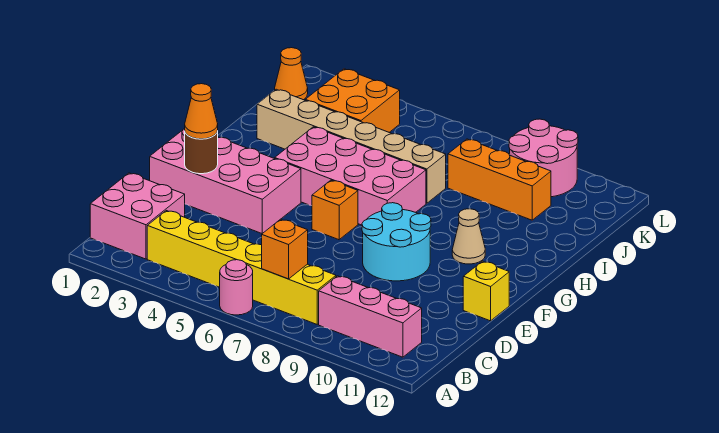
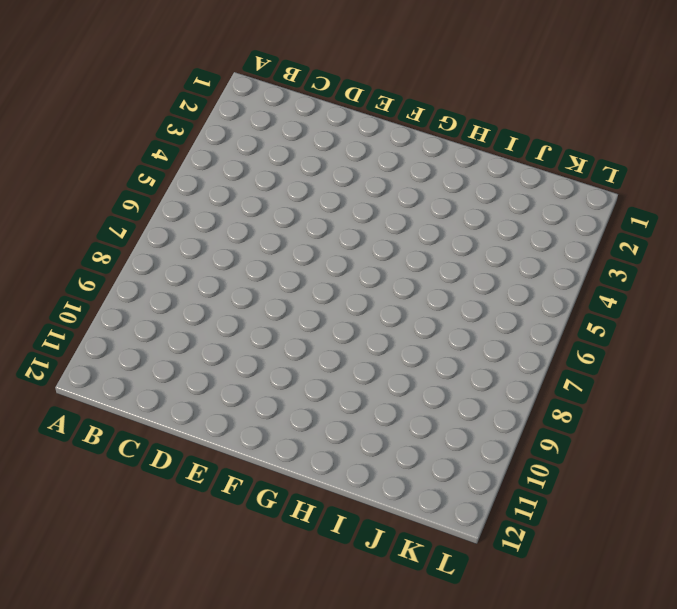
none -> pink round brick A6 level 1
none -> pink brick B1:C2 level 1
none -> yellow brick B3:B8 level 1

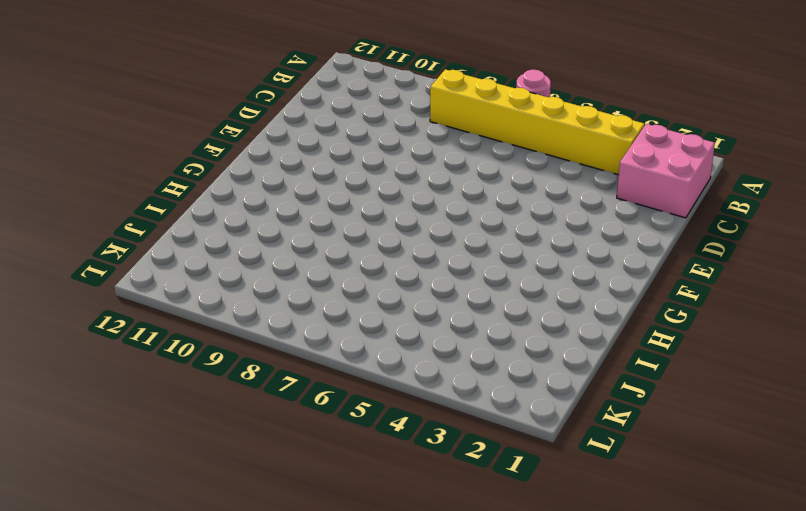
none -> pink brick B9:B11 level 1
none -> pink brick E1:F4 level 1
none -> cyan round brick E8:F9 level 1

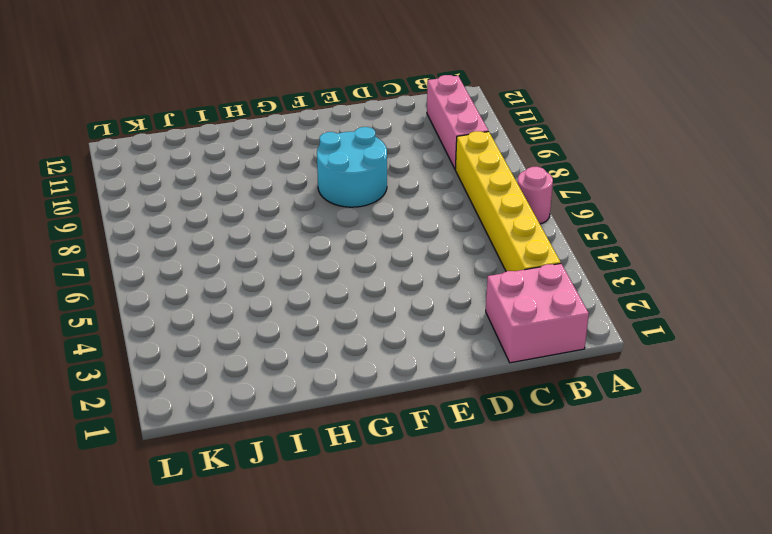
none -> pink brick E1:F4 level 1
none -> yellow brick E12 level 1
none -> orange brick F6 level 1

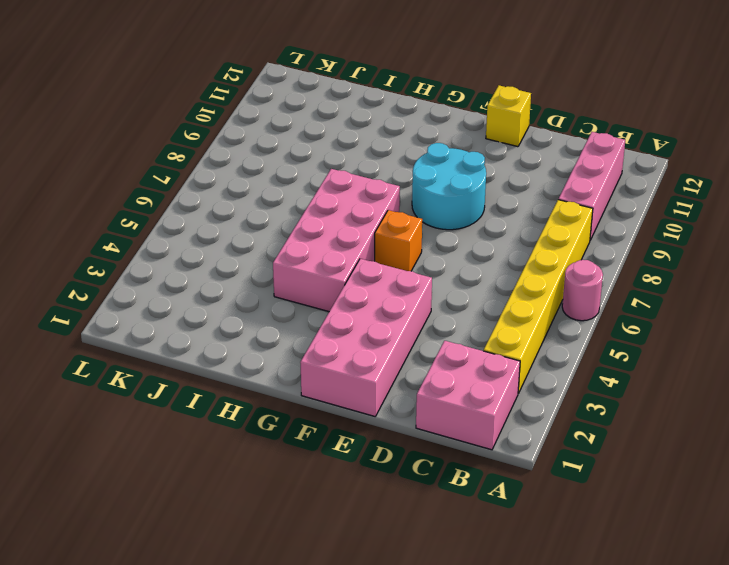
none -> tan cone G10 level 1
none -> tan brick I2:I7 level 1
none -> orange brick J3:K4 level 1

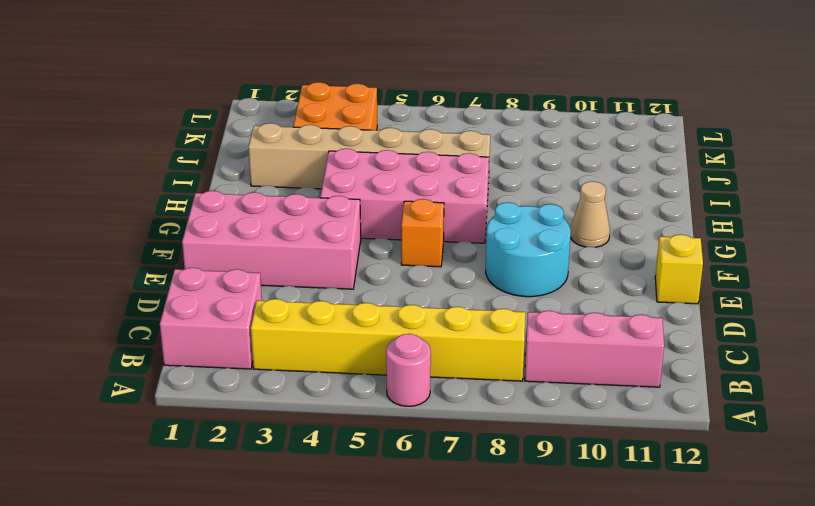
none -> orange brick J8:J10 level 1
none -> orange cone K1 level 1
none -> pink round brick K9:L10 level 1

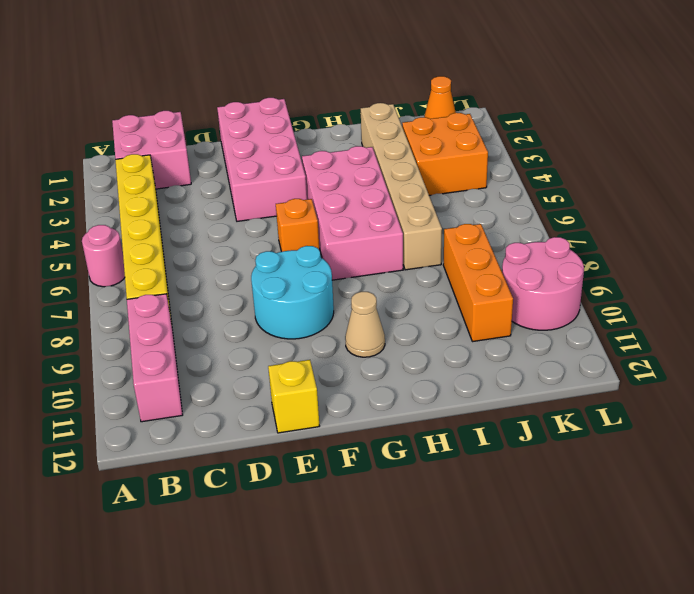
none -> orange brick B7 level 2
none -> brown round brick E2 level 2
none -> orange cone E2 level 3

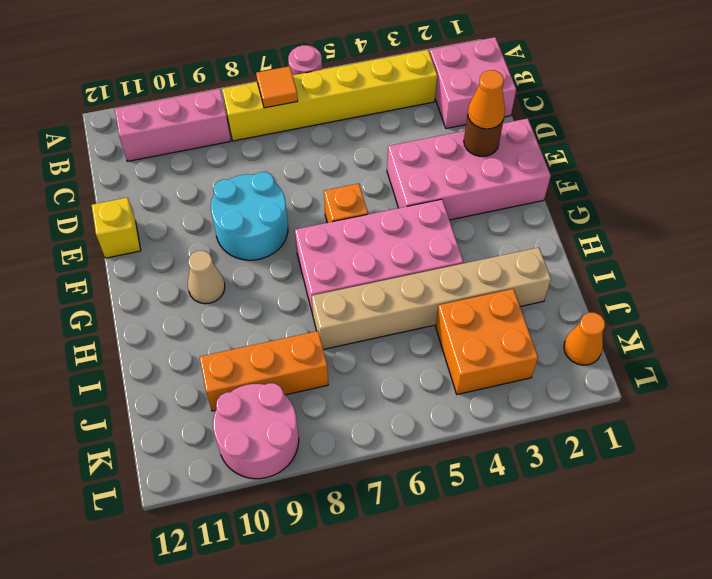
orange tile B7 level 2 -> orange brick B7 level 2

